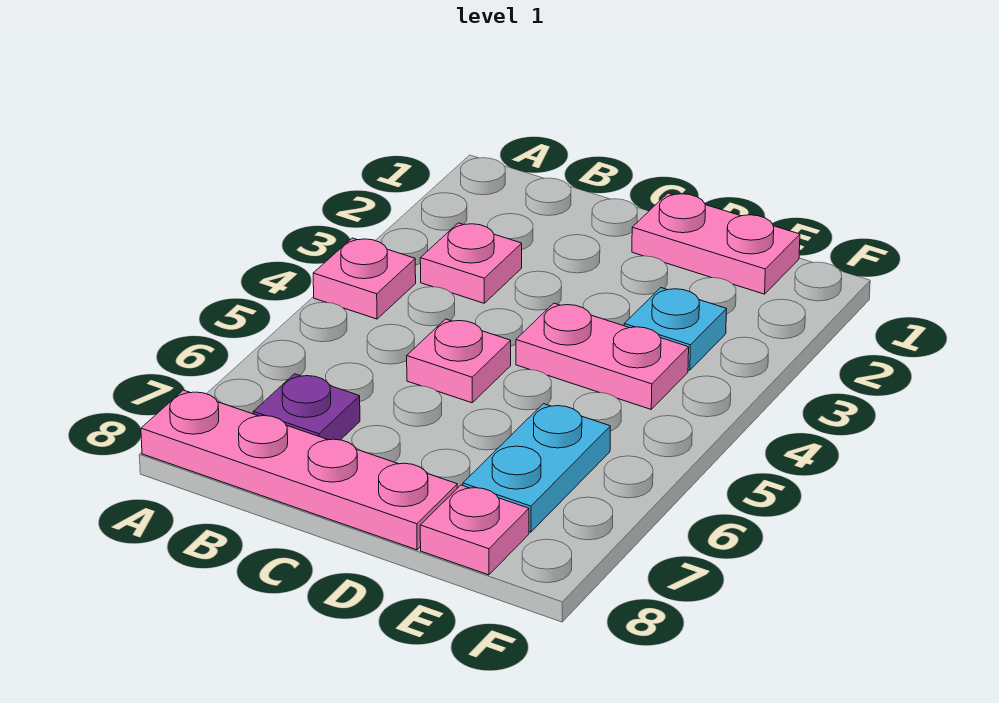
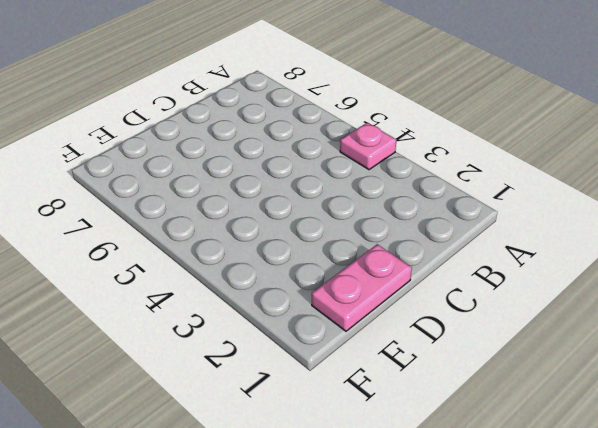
none -> pink plate A8:D8 level 1
none -> pink plate B3 level 1

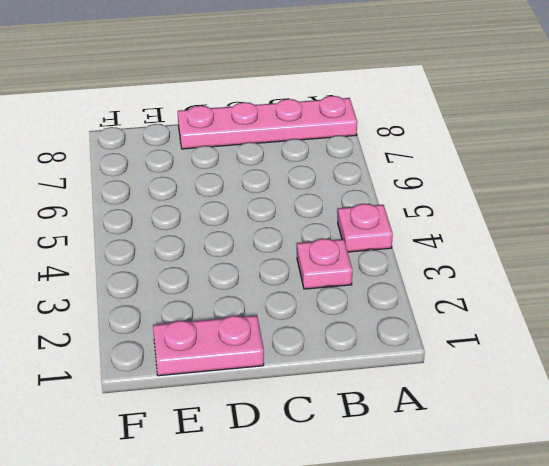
none -> purple plate B7 level 1
none -> pink plate C5 level 1

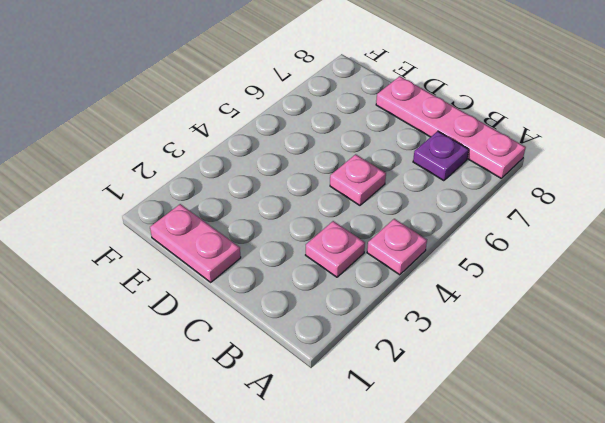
none -> pink plate D4:E4 level 1
none -> cyan plate E3 level 1

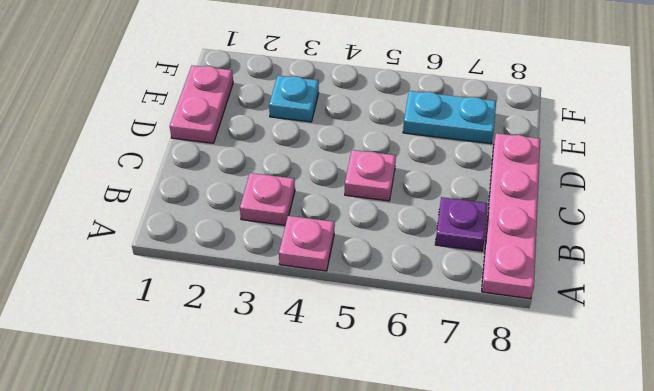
none -> pink plate D4:E4 level 1
none -> pink plate E8 level 1

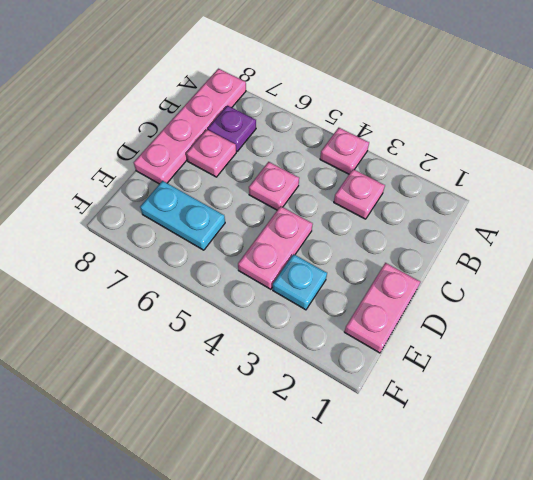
pink plate C7 level 1 -> pink plate E8 level 1

